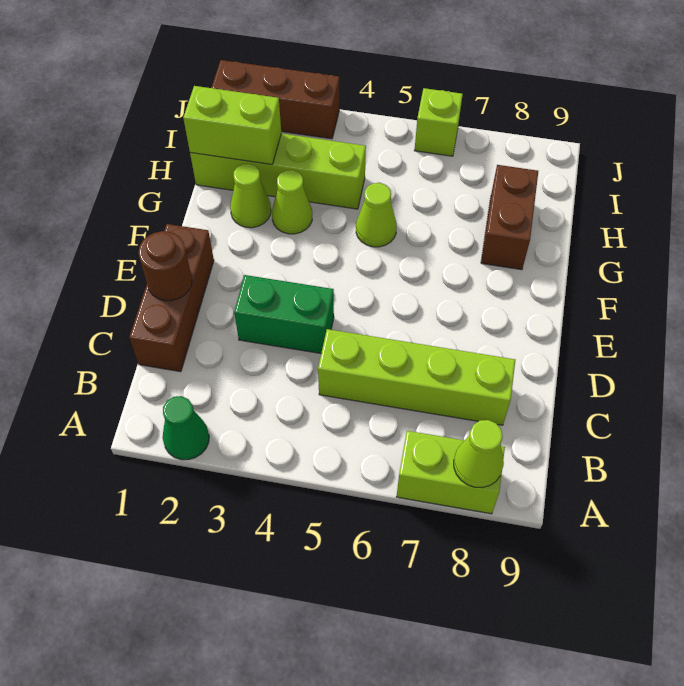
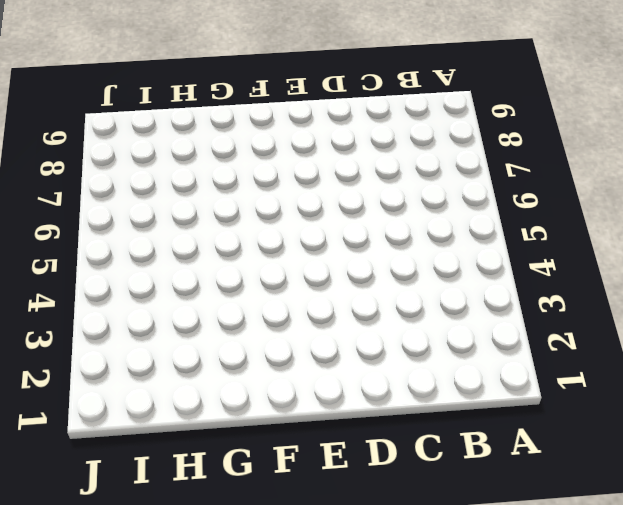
none -> green cone A2 level 1
none -> lime brick A7:A8 level 1
none -> brown brick C1:E1 level 1

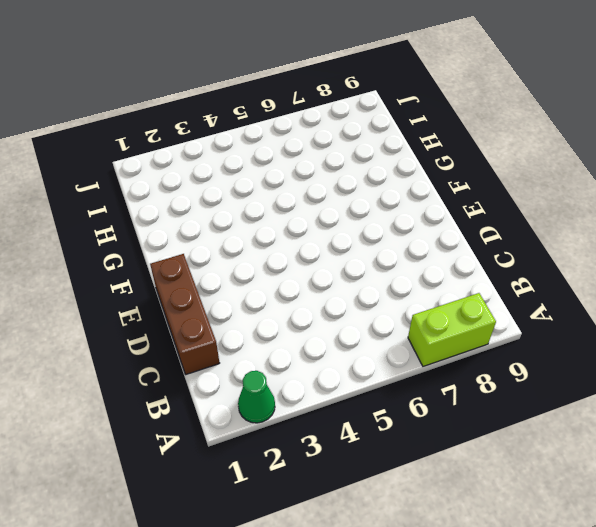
none -> lime brick C5:C8 level 1
none -> green brick D3:D4 level 1
none -> lime cone G2 level 1

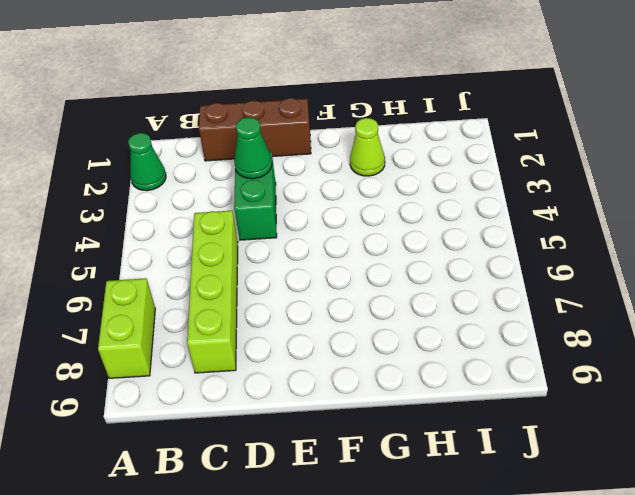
green cone D3 level 2 -> none
none -> lime cone G3 level 1
none -> lime cone G5 level 1
none -> brown brick G8:H8 level 1

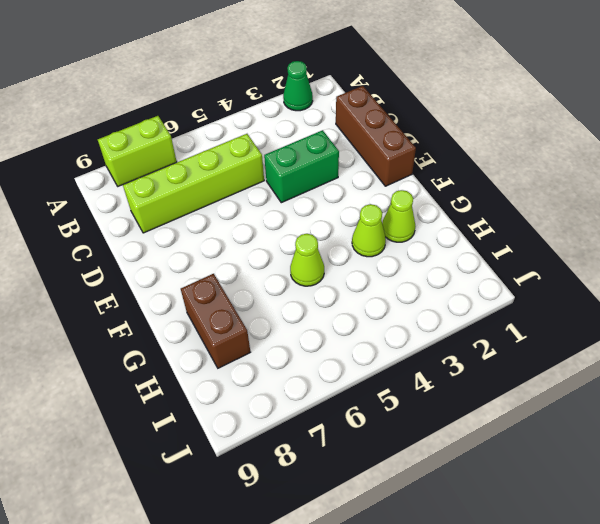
none -> lime brick H1:H4 level 1
none -> brown brick J1:J3 level 1
none -> lime brick J6 level 1

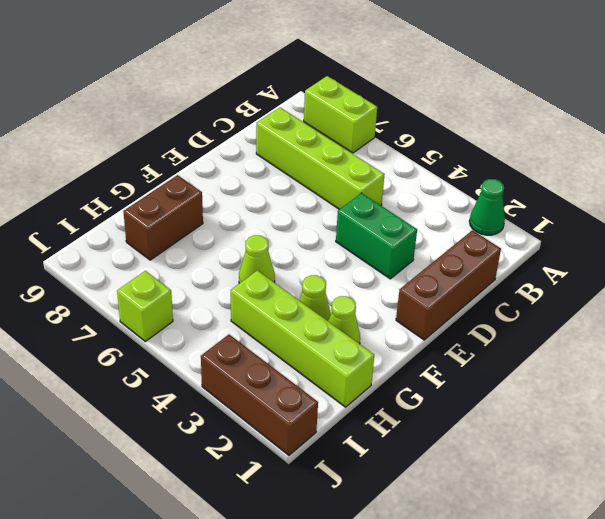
none -> lime cone A8 level 2
none -> brown round brick D1 level 2
none -> lime brick H1:H2 level 2

